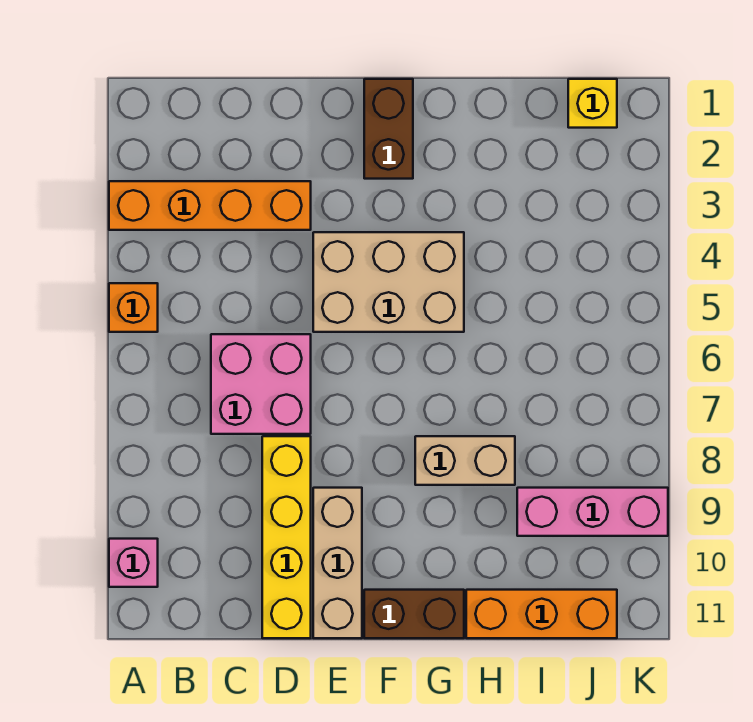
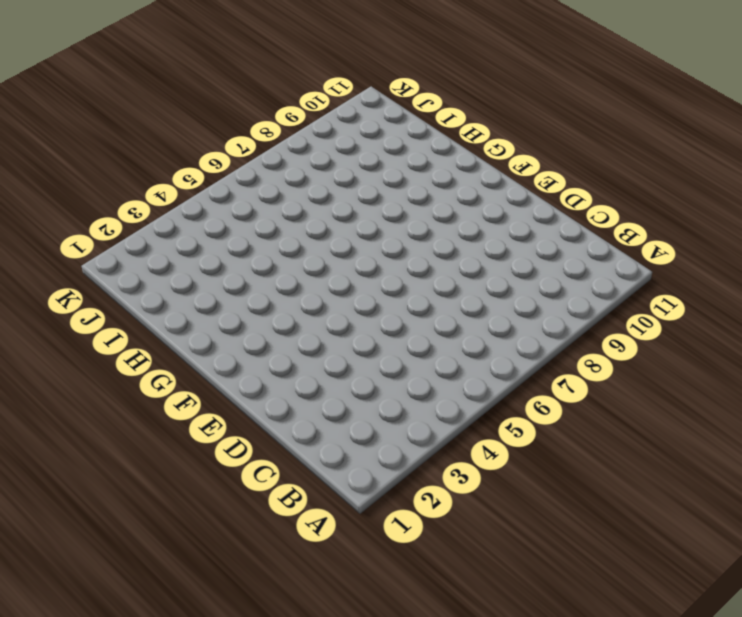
none -> orange brick A3:D3 level 1
none -> orange brick A5 level 1
none -> pink brick A10 level 1

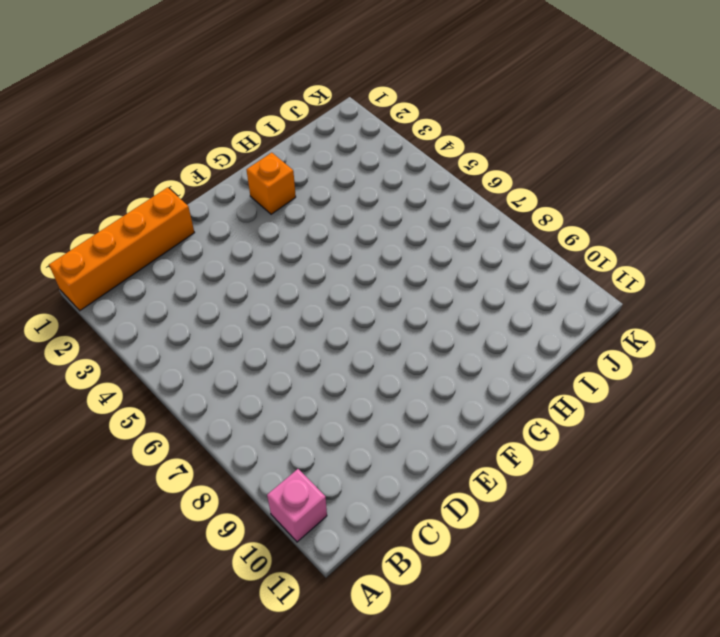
orange brick A1:D1 level 1 -> orange brick A3:D3 level 1
orange brick G2 level 1 -> orange brick A5 level 1
none -> pink brick C6:D7 level 1
none -> yellow brick D8:D11 level 1
none -> tan brick E4:G5 level 1

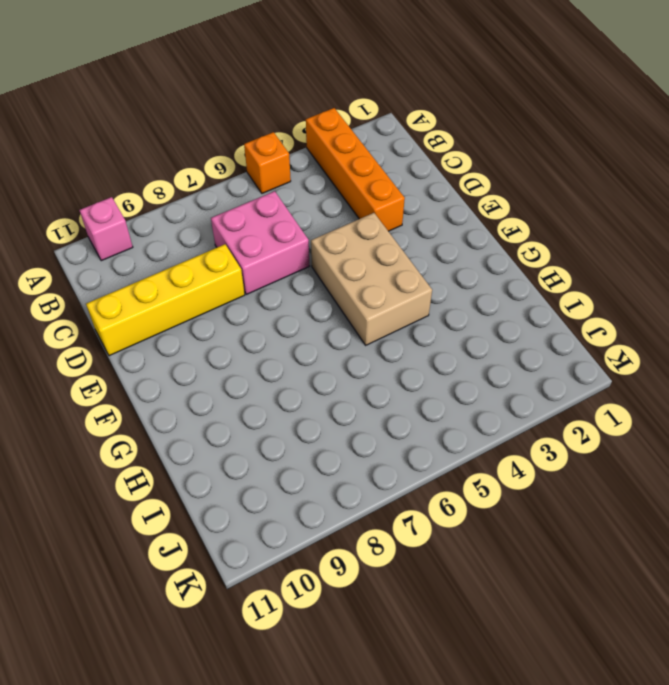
none -> tan brick E9:E11 level 1
none -> brown brick F1:F2 level 1
none -> brown brick F11:G11 level 1

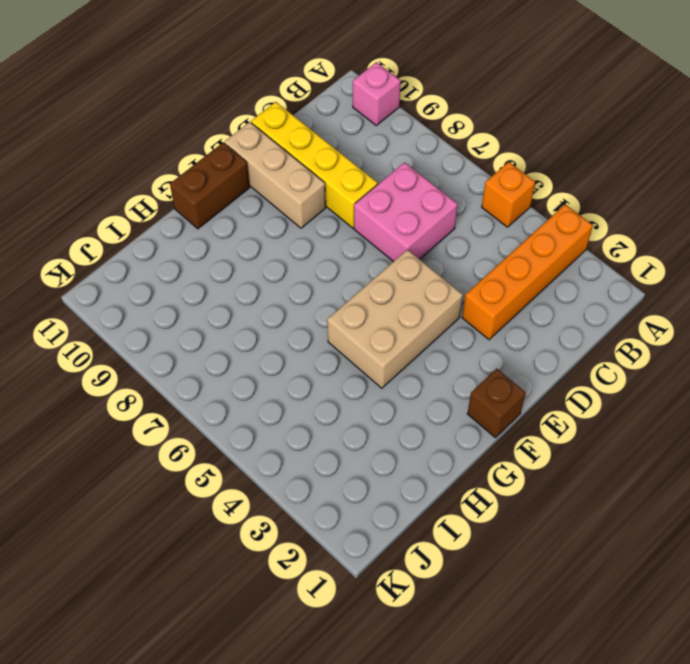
brown brick F1 level 1 -> brown brick F1:F2 level 1
none -> tan brick G8:H8 level 1
none -> orange brick H11:J11 level 1
none -> pink brick I9:K9 level 1

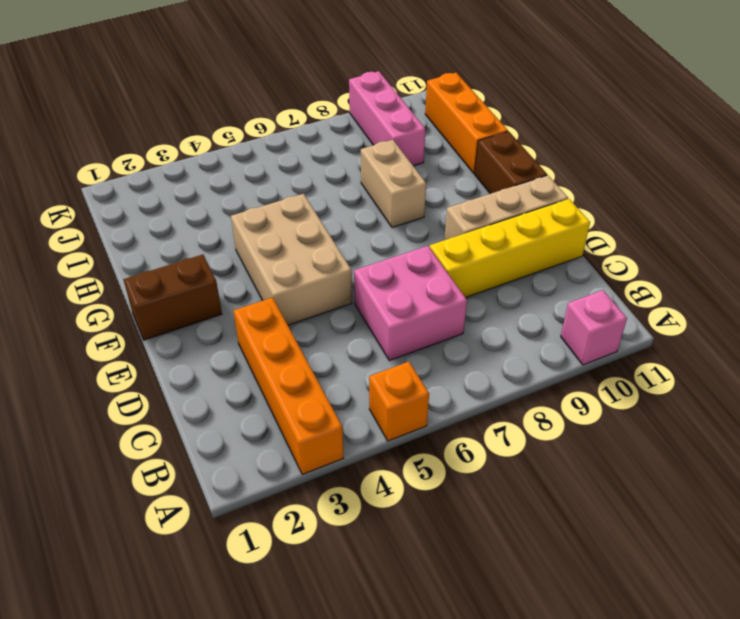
none -> yellow brick J1 level 1

